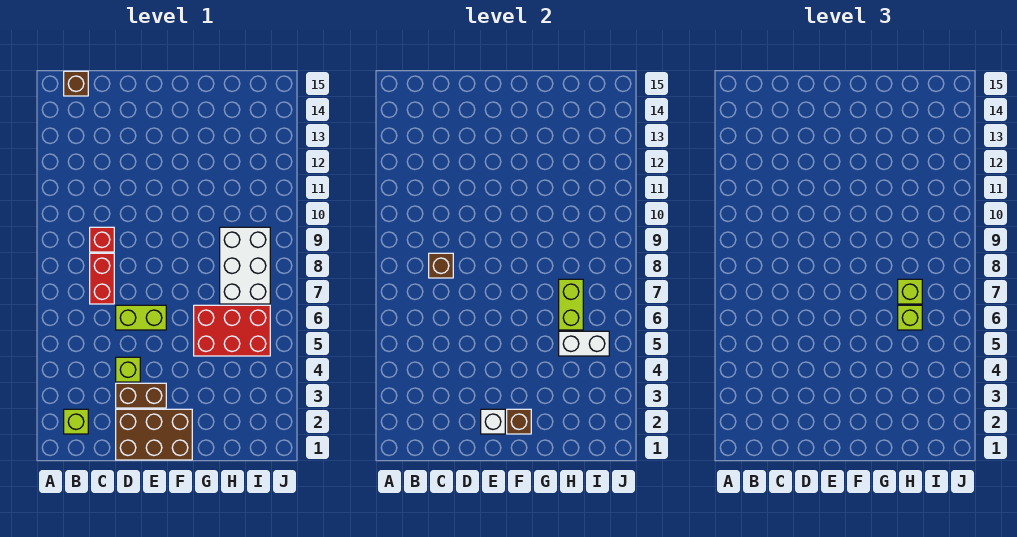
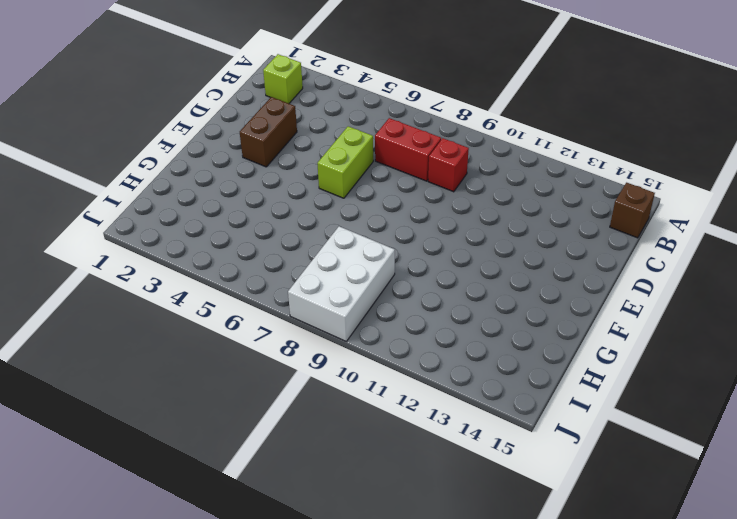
white brick H8:J9 level 1 -> white brick H7:I9 level 1
none -> brown brick D1:F2 level 1
none -> lime brick D4 level 1
none -> red brick G5:I6 level 1

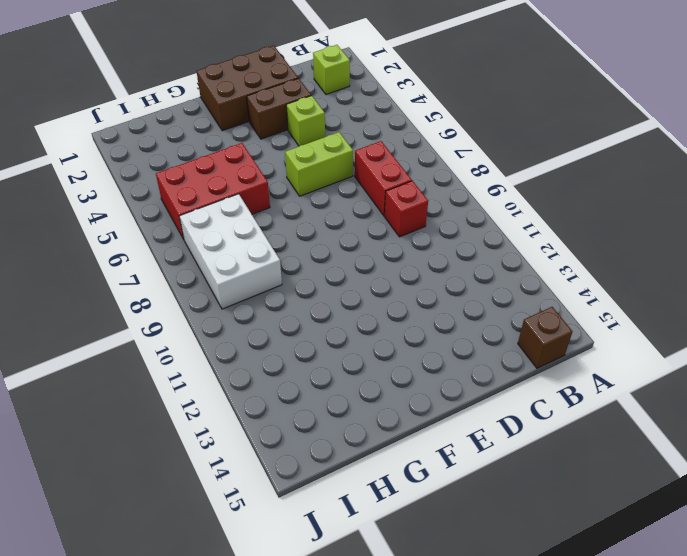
none -> brown brick C8 level 2
none -> white brick E2 level 2
none -> brown brick F2 level 2

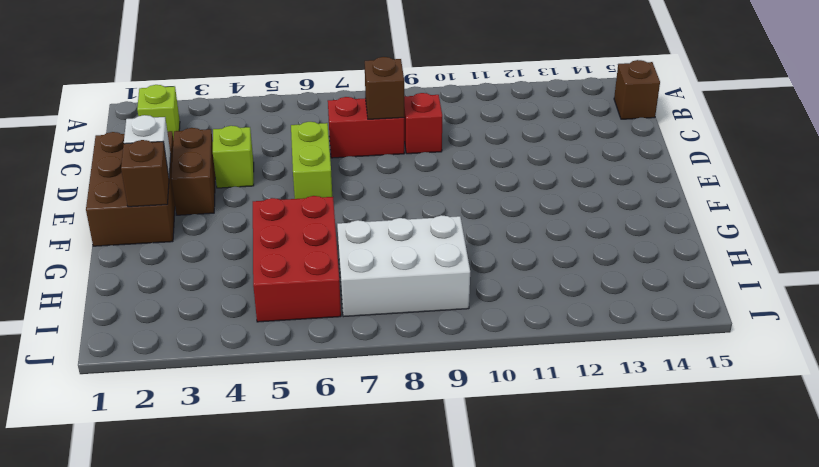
none -> white brick H5:I5 level 2
none -> lime brick H6:H7 level 2
none -> lime brick H6 level 3

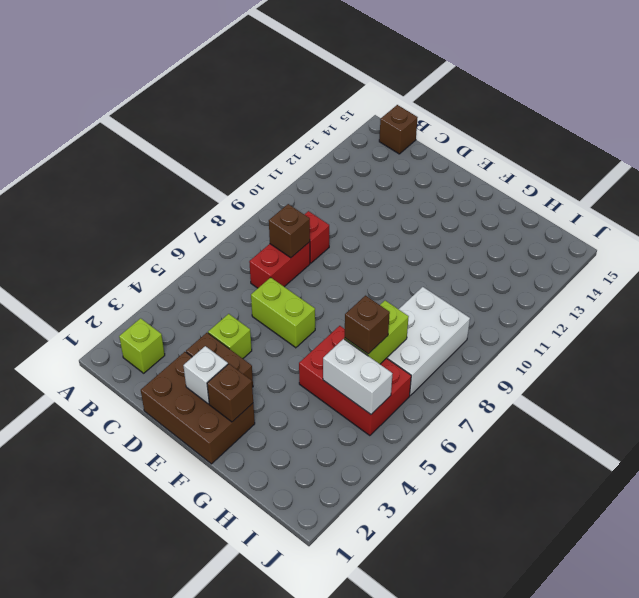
brown brick H6 level 3 -> lime brick H6 level 3
none -> lime brick H7 level 3

